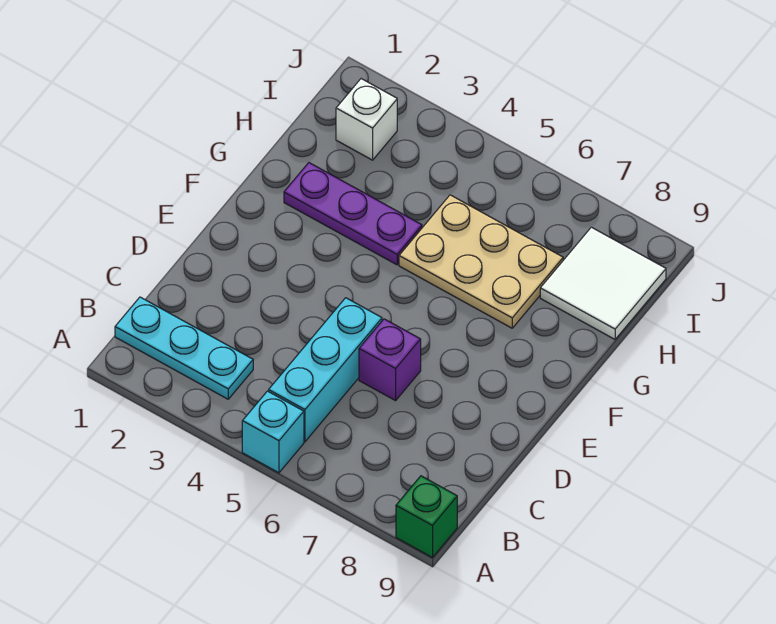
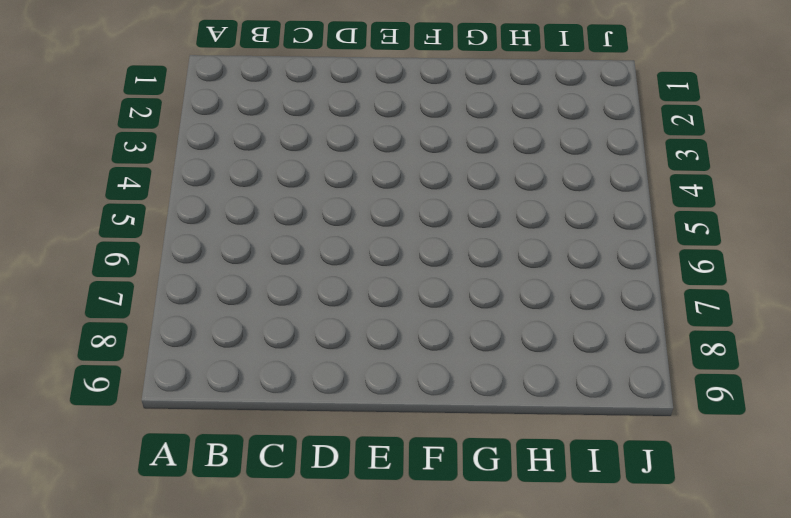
none -> cyan brick A5 level 1
none -> green brick A9 level 1

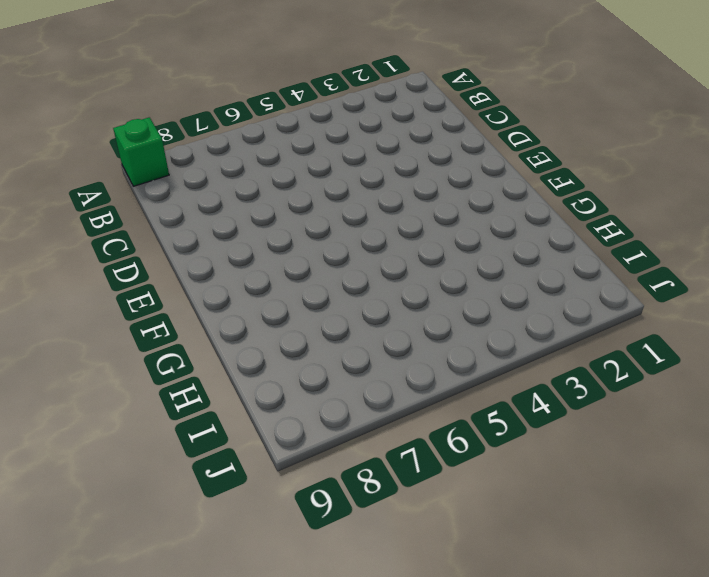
none -> cyan brick A5 level 1
none -> cyan plate B1:B3 level 1

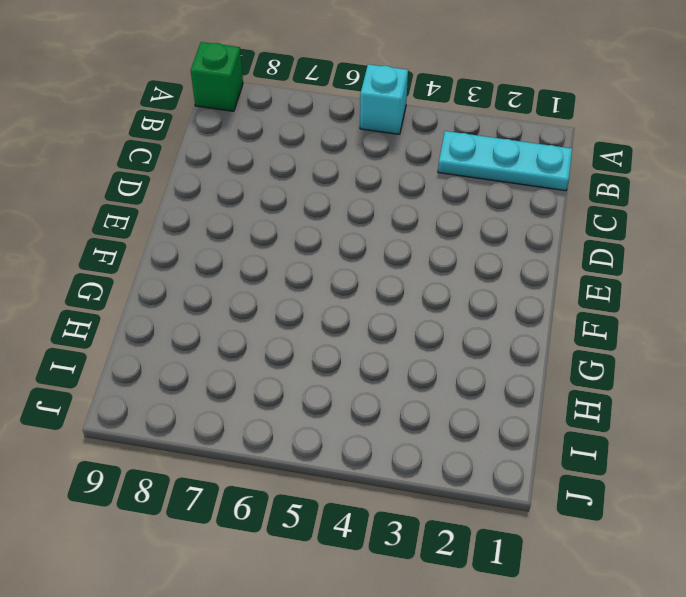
none -> cyan brick B5:D5 level 1
none -> purple brick D6 level 1

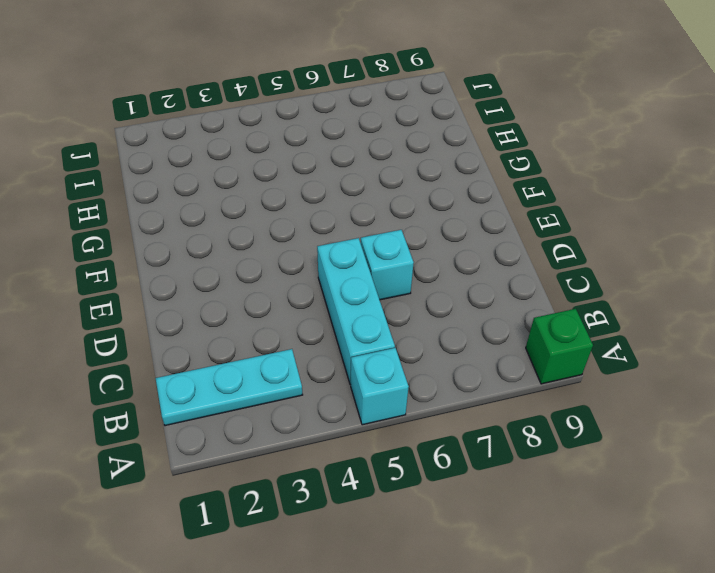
cyan brick D6 level 1 -> purple brick D6 level 1
none -> purple plate G2:G4 level 1
none -> tan plate G5:H7 level 1

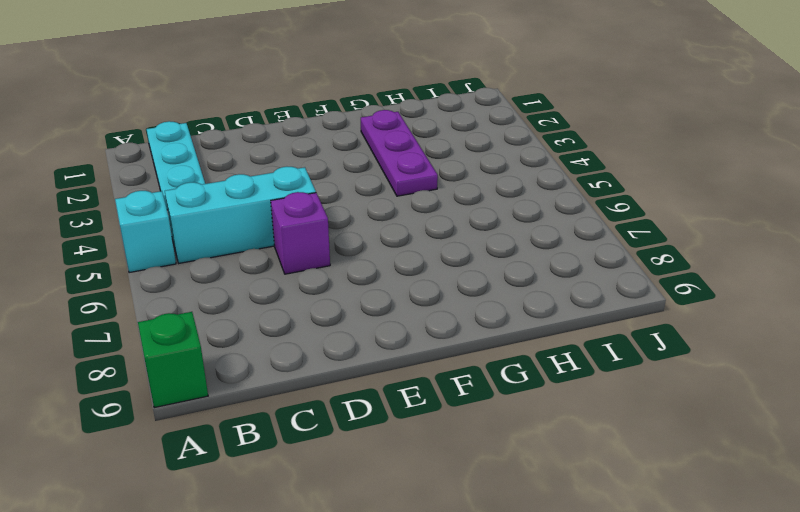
none -> tan plate G5:H7 level 1
none -> white tile H8:I9 level 1

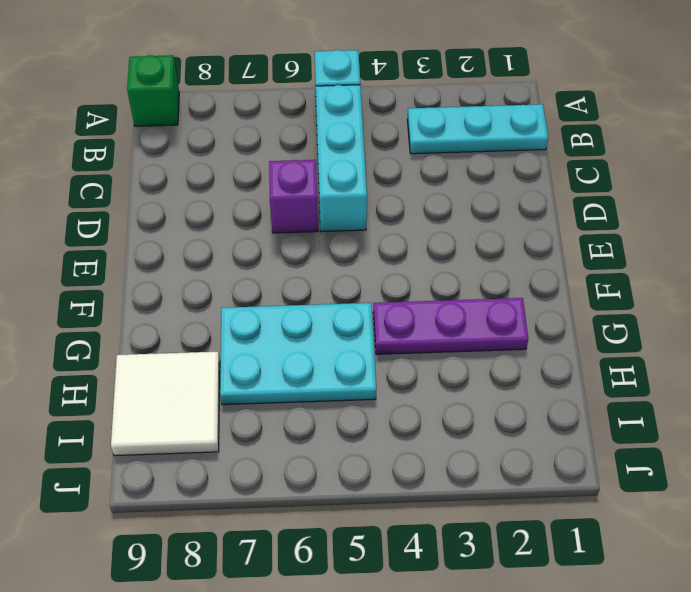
cyan plate G5:H7 level 1 -> tan plate G5:H7 level 1
none -> white brick I2 level 1

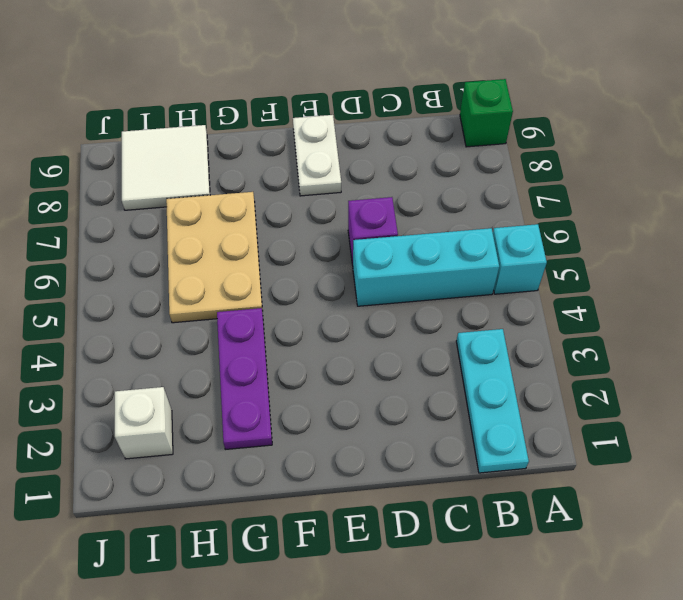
white plate E8:E9 level 1 -> none

